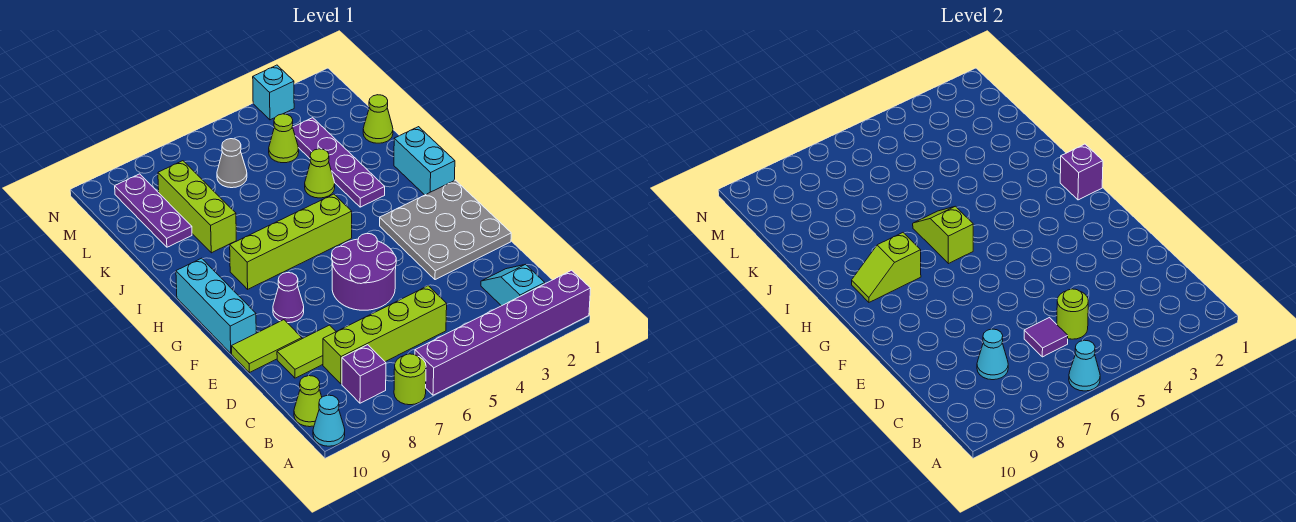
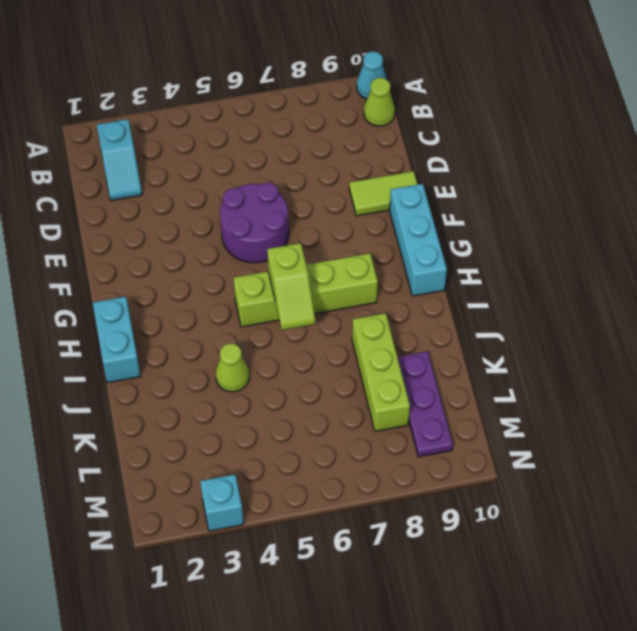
none -> purple brick A1:A6 level 1
none -> lime round brick A7 level 1
none -> purple brick B8 level 1
none -> lime brick C5:C8 level 1

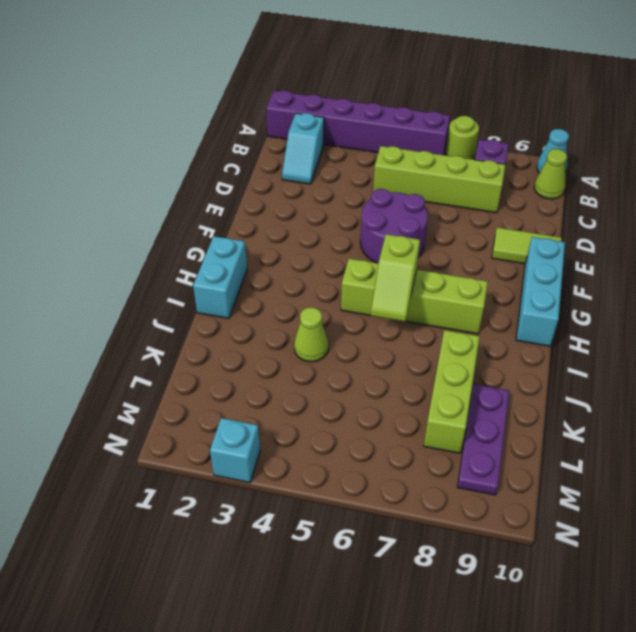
none -> lime tile D8:D9 level 1
none -> grey plate E1:G3 level 1
none -> purple cone F8 level 1
none -> purple plate I3:L3 level 1

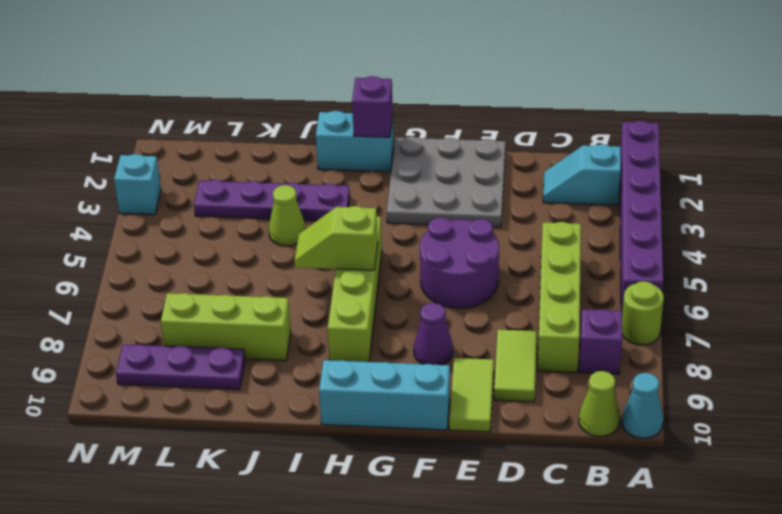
none -> lime cone K1 level 1
none -> lime cone L4 level 1
none -> grey cone L6 level 1
none -> cyan cone A6 level 2

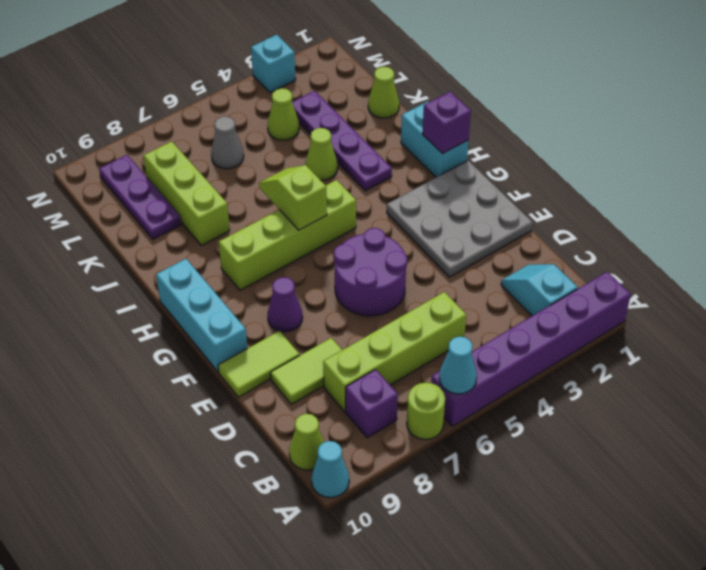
none -> lime round brick C5 level 2
none -> purple tile C6 level 2
none -> cyan cone C8 level 2
none -> lime slope H8:H9 level 2 top 8

